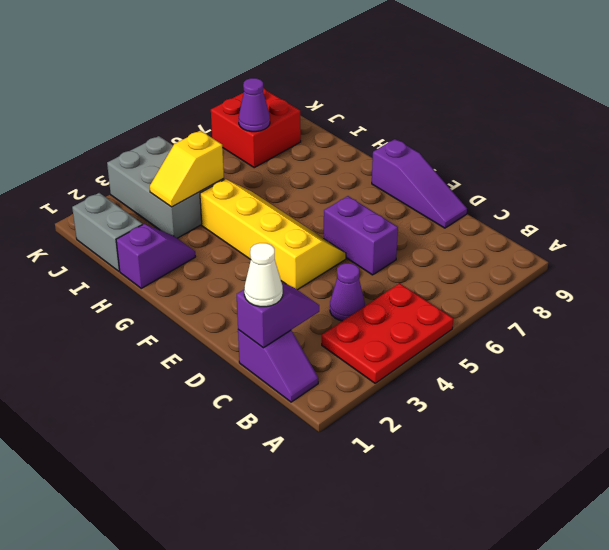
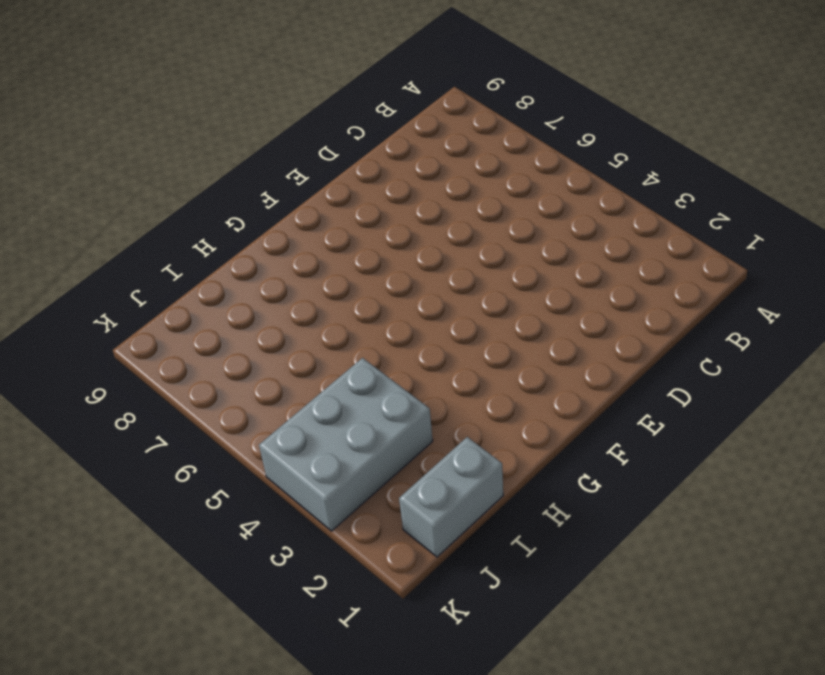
none -> red plate A3:B5 level 1
none -> purple slope B1:C1 level 1 top C
none -> purple cone C4 level 1

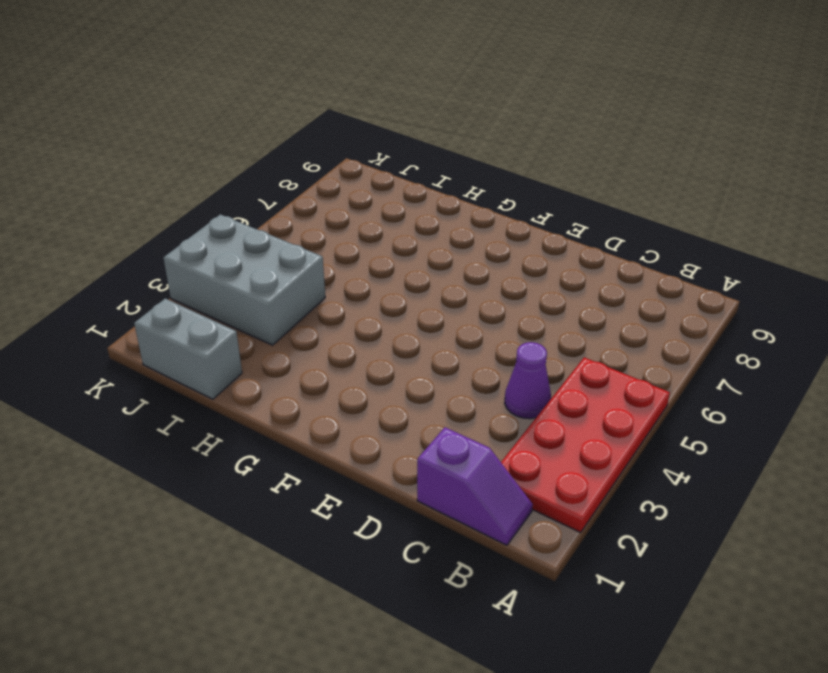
red plate A2:B5 level 1 -> red plate A3:B5 level 1
none -> purple brick D6:E6 level 1
none -> purple slope D9:F9 level 1 top F
none -> yellow slope E4:H5 level 1 top 4

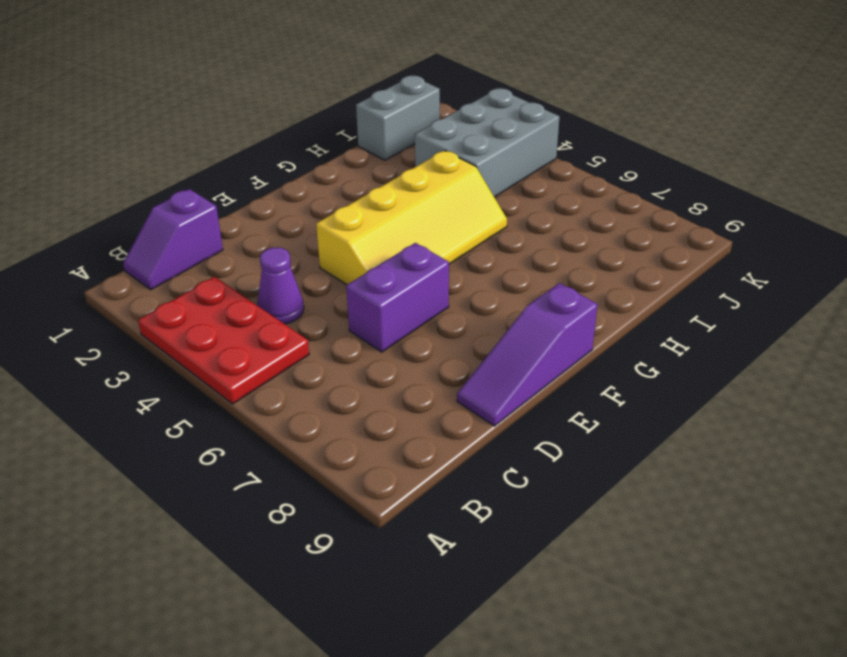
none -> purple slope H1:H2 level 1 top 1
none -> red brick J7:K8 level 1
none -> purple slope C1:C2 level 2 top 1

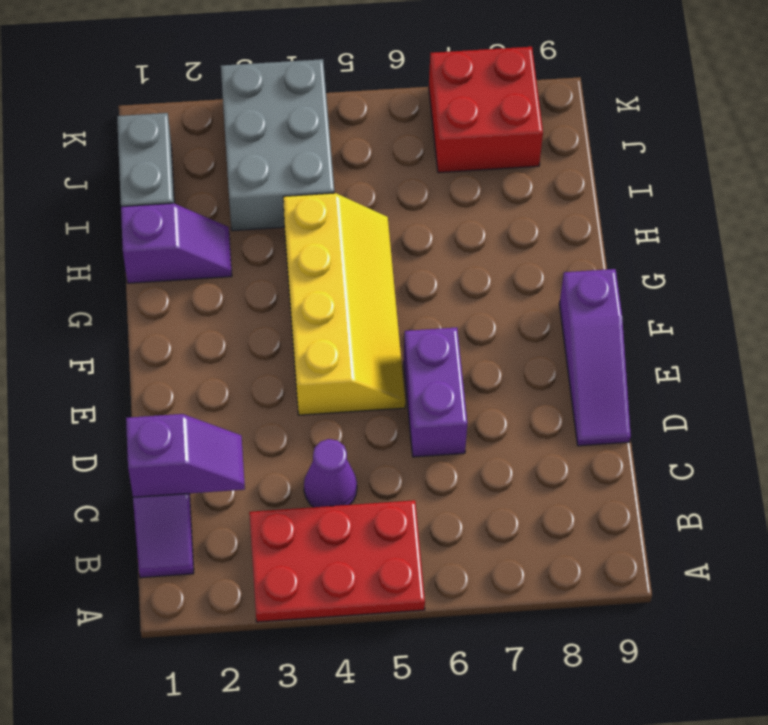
none -> yellow slope I3:I4 level 2 top 4
none -> purple cone J7 level 2
none -> white cone C1 level 3

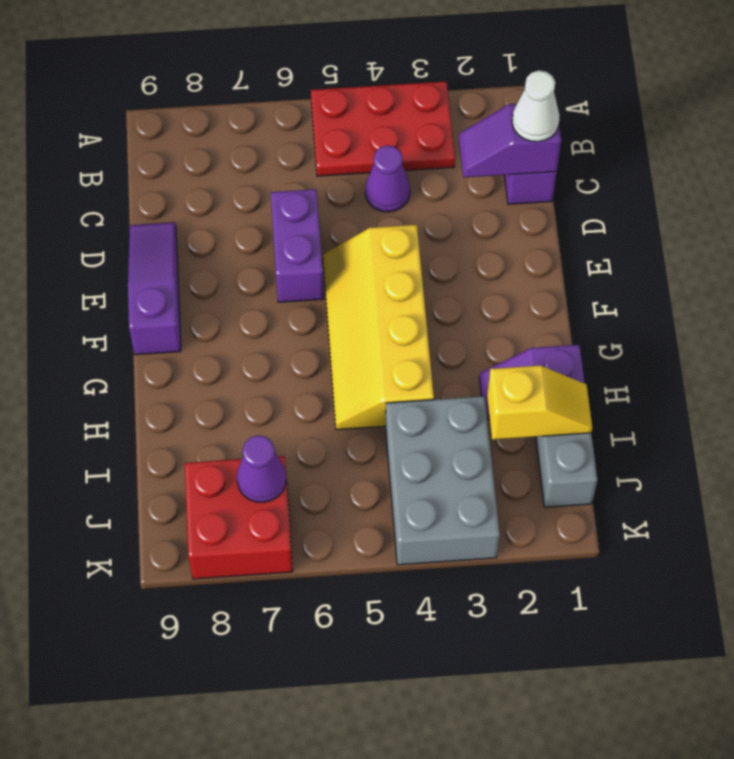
yellow slope I1:I2 level 2 top 2 -> yellow slope I3:I4 level 2 top 4

